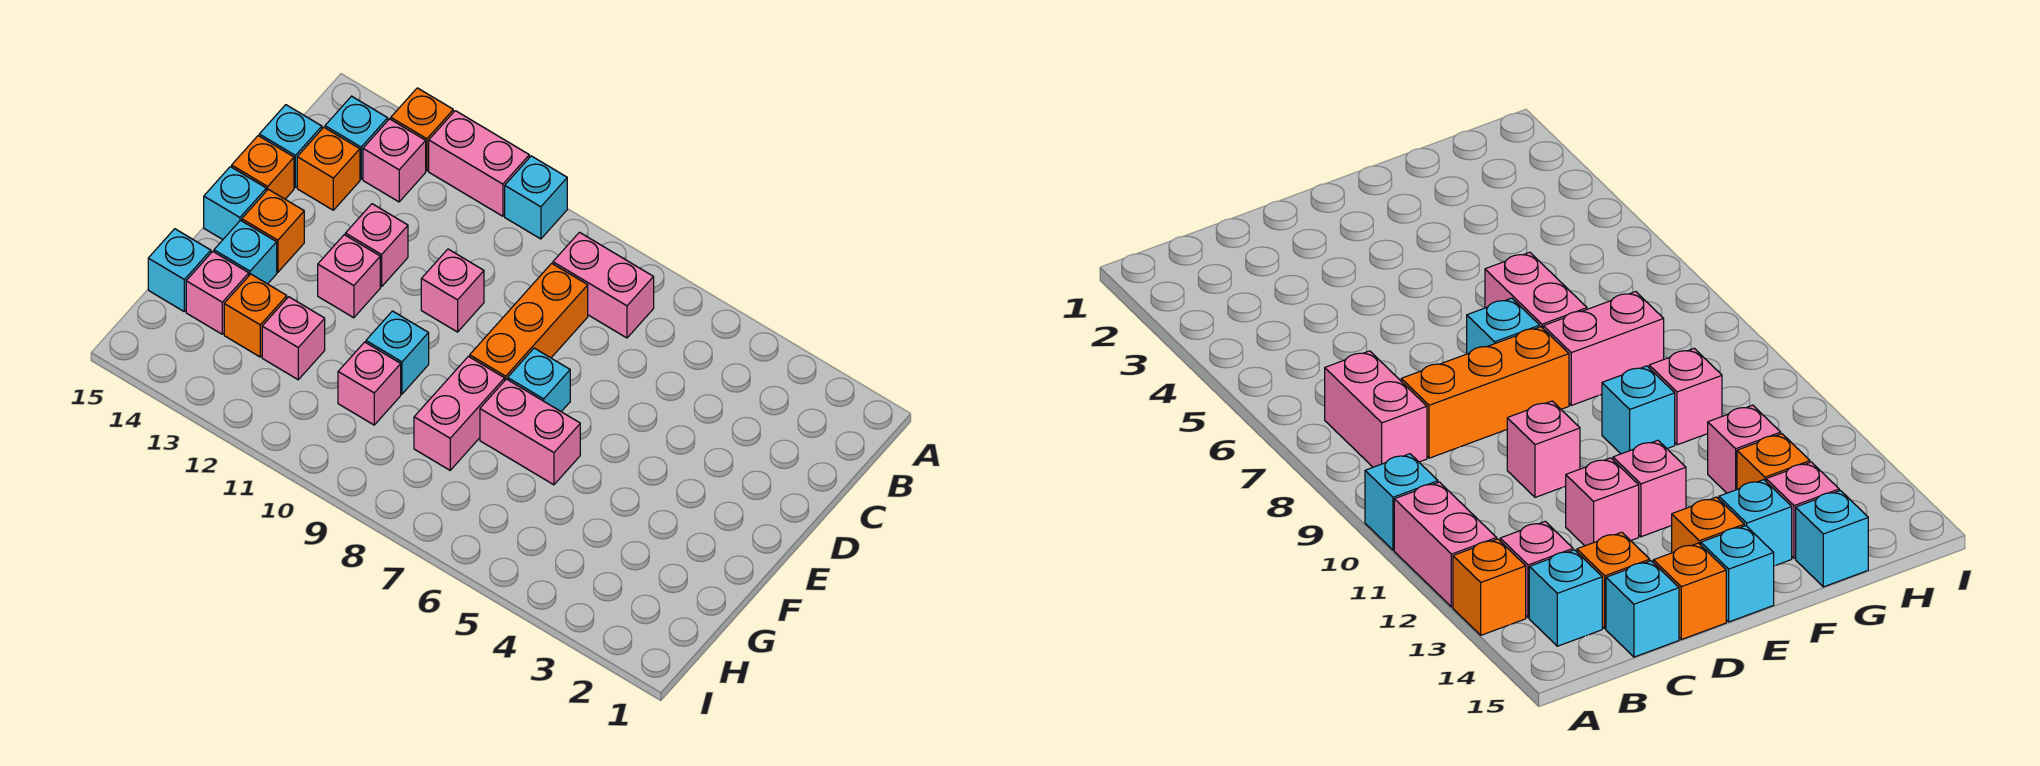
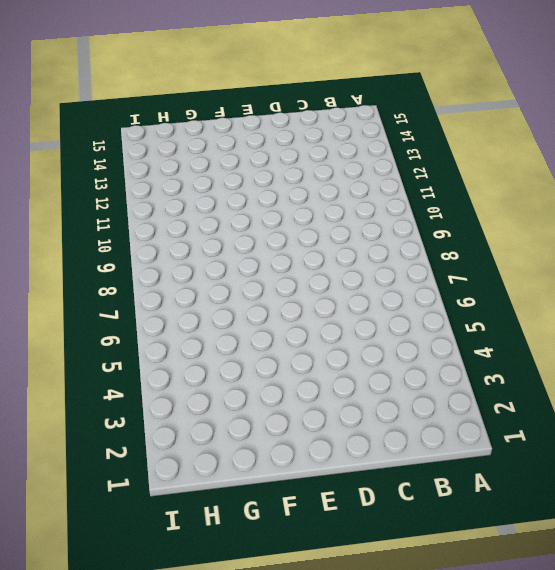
none -> cyan brick A10 level 1
none -> pink brick A11:A12 level 1
none -> orange brick A13 level 1

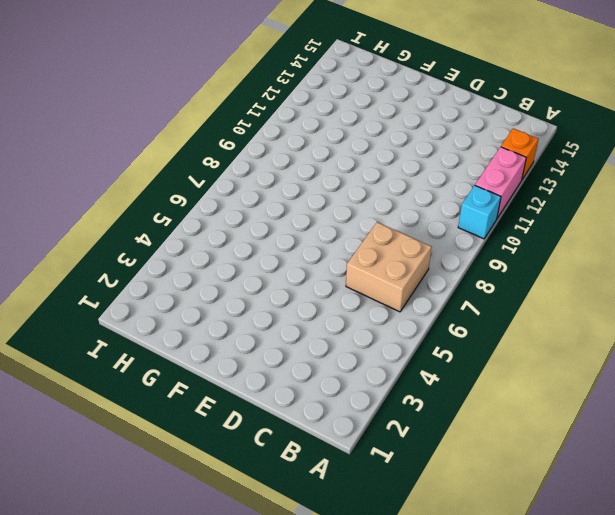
tan brick B6:C7 level 1 -> pink brick B7:B8 level 1
none -> pink brick B13 level 1
none -> cyan brick B14 level 1
none -> orange brick C8:E8 level 1

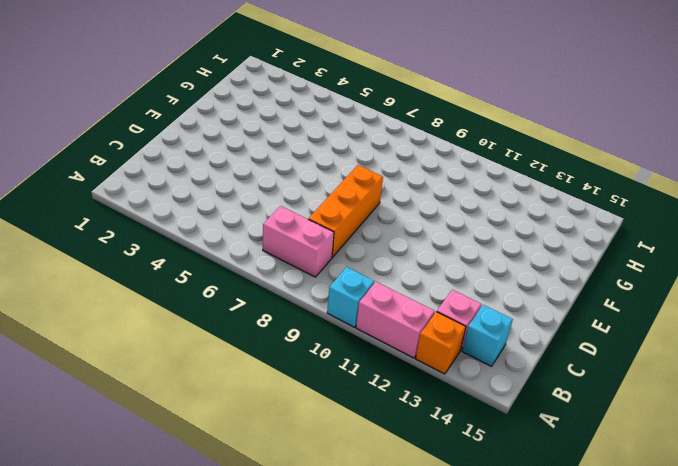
none -> orange brick C14 level 1
none -> cyan brick C15 level 1
none -> pink brick D10 level 1

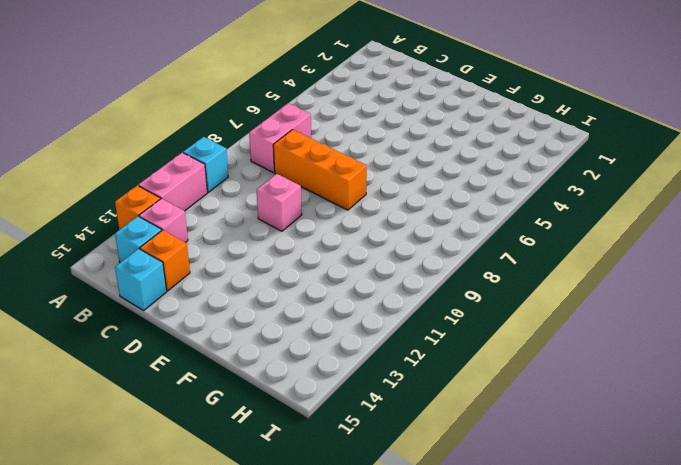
none -> pink brick D12 level 1
none -> orange brick D15 level 1
none -> cyan brick E7 level 1

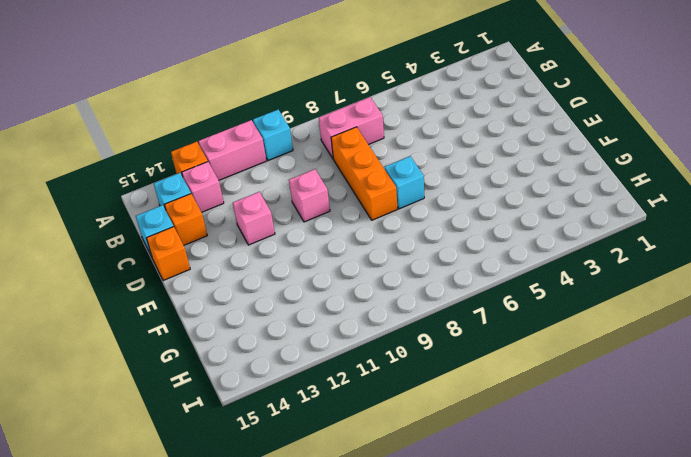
none -> pink brick E12 level 1
none -> orange brick E14 level 1
none -> cyan brick E15 level 1

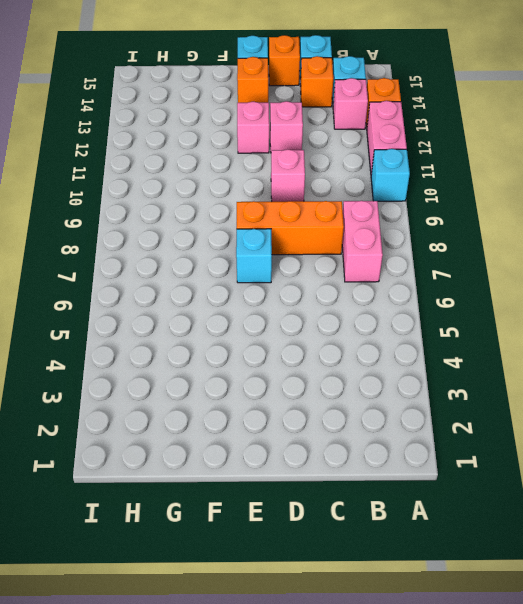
none -> pink brick F6:F7 level 1
none -> pink brick F8:G8 level 1
none -> cyan brick F10 level 1

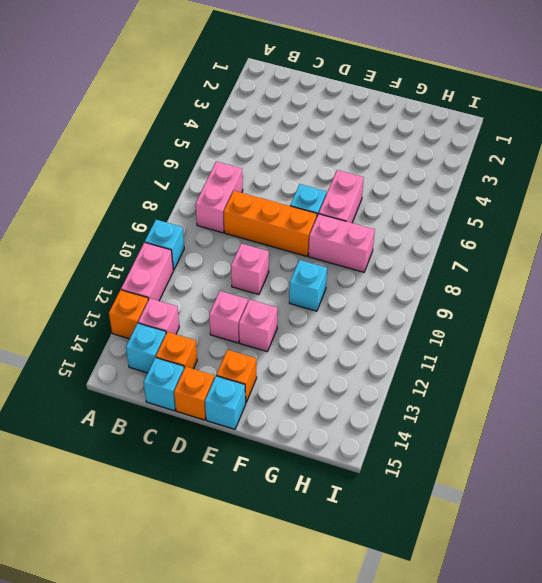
none -> cyan brick F14 level 1
none -> pink brick G10 level 1
none -> pink brick G12 level 1

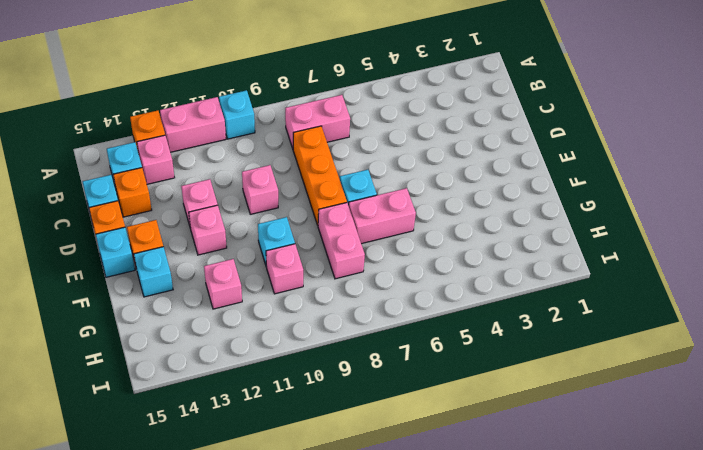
none -> orange brick G13 level 1
none -> pink brick G14 level 1
none -> cyan brick G15 level 1

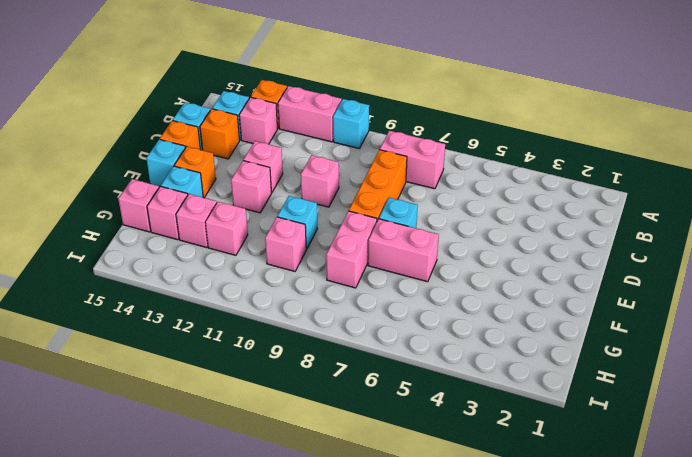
pink brick G13 level 1 -> orange brick G13 level 1
pink brick G15 level 1 -> cyan brick G15 level 1

